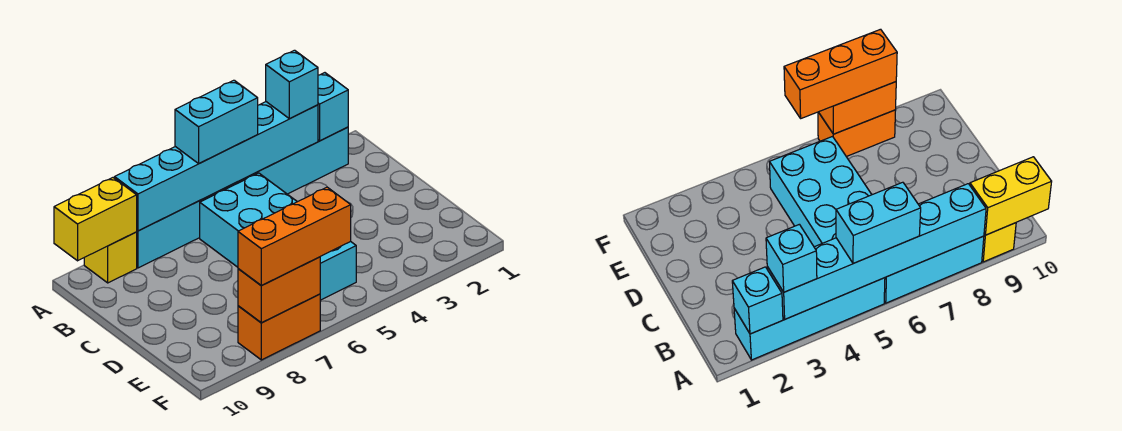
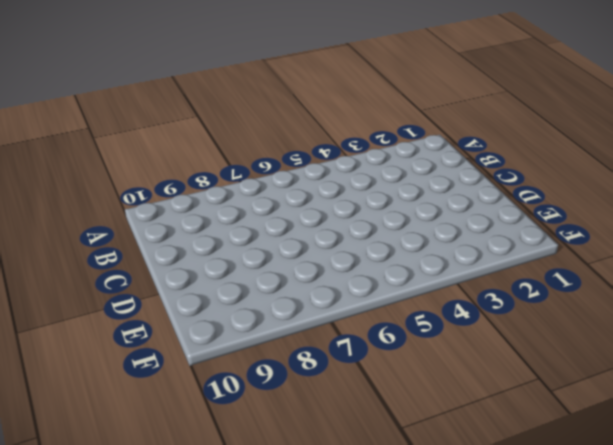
none -> cyan brick A2:A5 level 1
none -> cyan brick A6:A8 level 1
none -> yellow brick A9 level 1

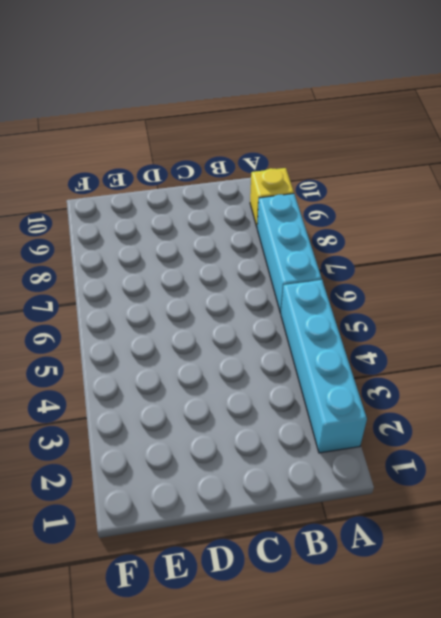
none -> cyan brick B5:E6 level 1
none -> orange brick F7:F8 level 1
none -> cyan brick A2 level 2

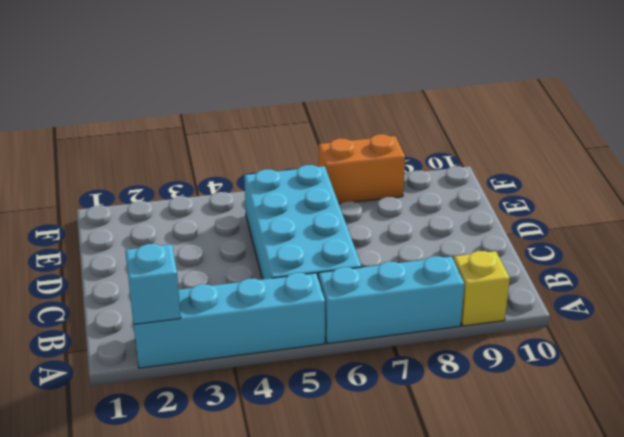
none -> cyan brick A3:A8 level 2
none -> yellow brick A9:A10 level 2
none -> orange brick F7:F8 level 2

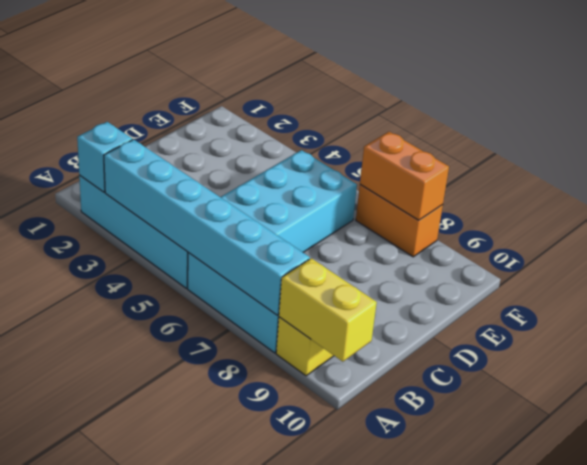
none -> cyan brick A3 level 3
none -> cyan brick A5:A6 level 3
none -> orange brick F6:F8 level 3

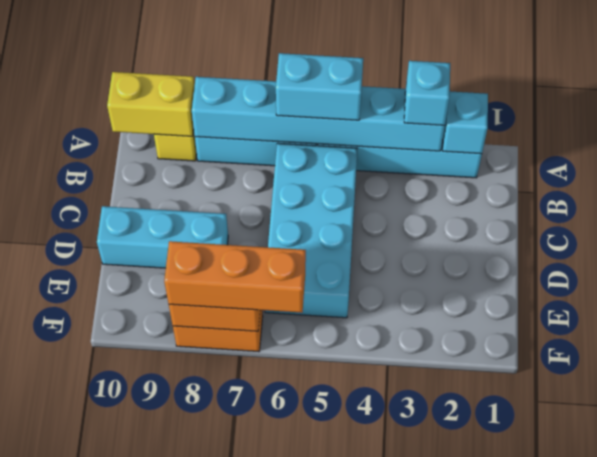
cyan brick D8:D10 level 1 -> none

